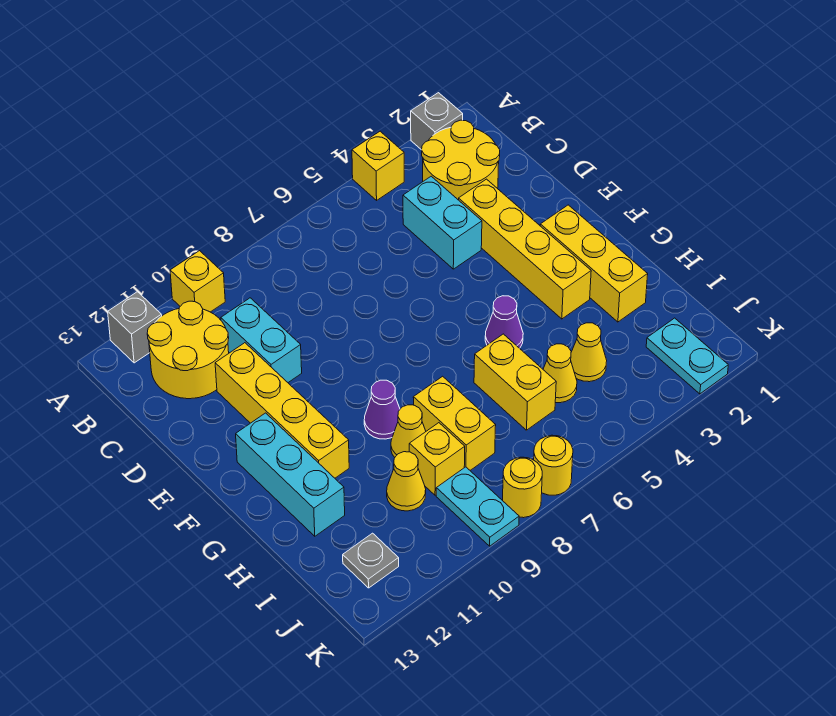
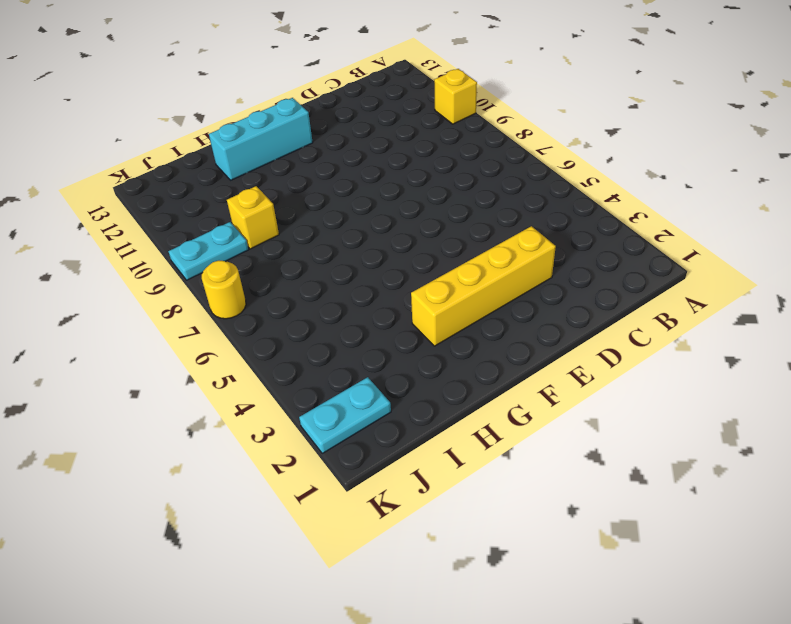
none -> grey brick A2 level 1
none -> yellow brick A4 level 1
none -> grey brick A12 level 1

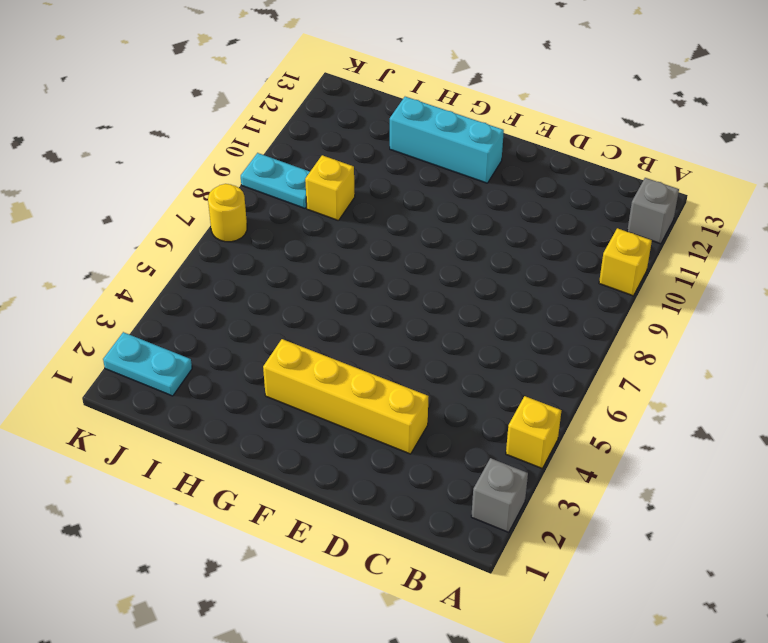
none -> yellow round brick B2:C3 level 1
none -> yellow round brick B11:C12 level 1
none -> cyan brick C4:D4 level 1

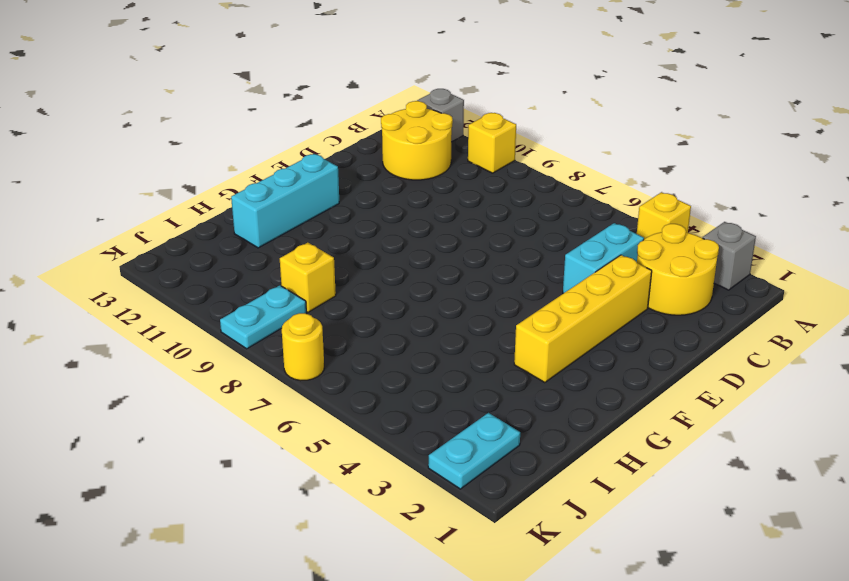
none -> cyan brick C10:D10 level 1
none -> yellow brick D11:G11 level 1
none -> yellow brick F2:H2 level 1

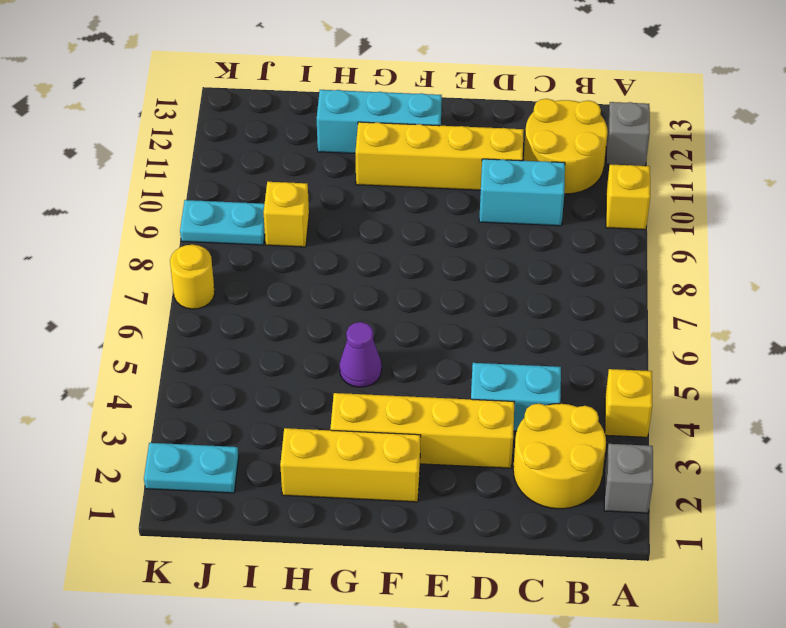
none -> purple cone G9 level 1
none -> yellow brick H6:I6 level 1
none -> yellow brick H8:I8 level 1

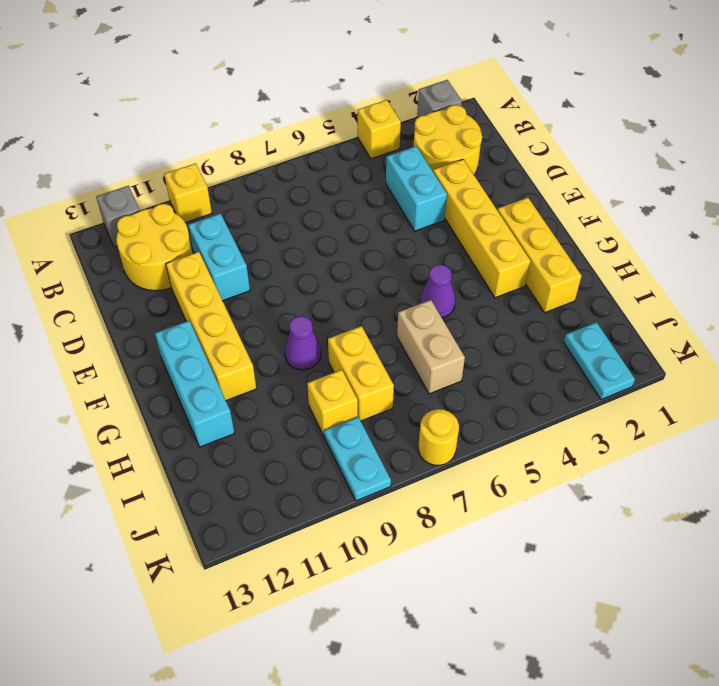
tan brick H6:I6 level 1 -> yellow brick H6:I6 level 1
none -> yellow cone H9 level 1
none -> yellow cone I4 level 1
none -> yellow cone I5 level 1

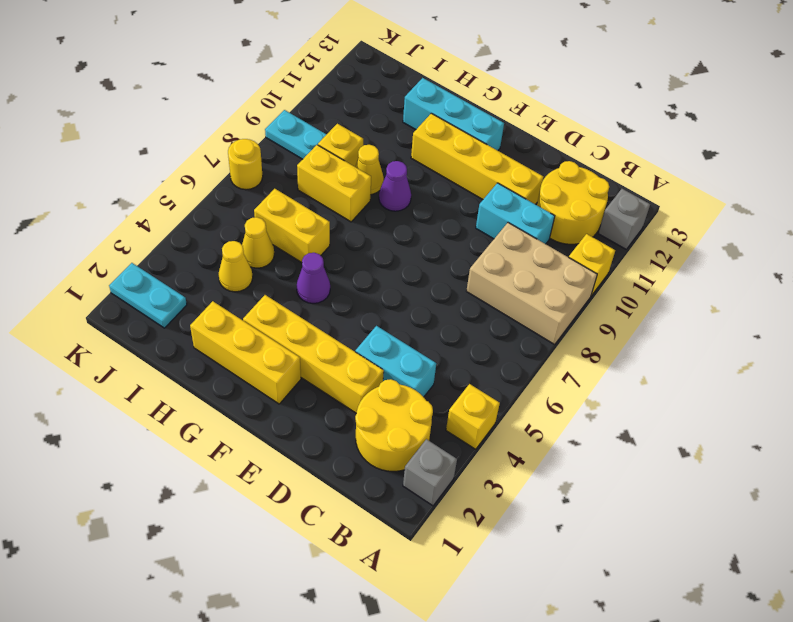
tan brick A8:C9 level 1 -> none
none -> yellow cone I10 level 1
none -> grey plate J12 level 1
none -> yellow round brick K8 level 1

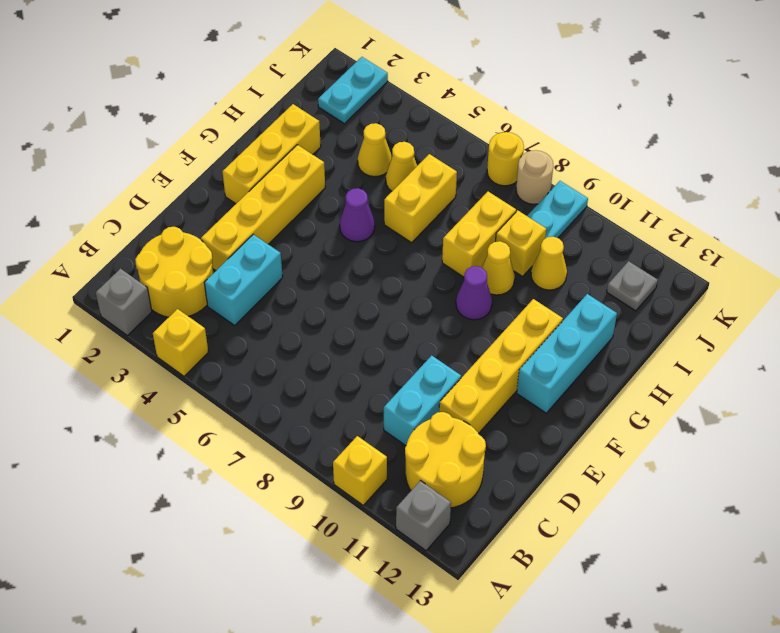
tan round brick K8 level 1 -> yellow round brick K8 level 1

